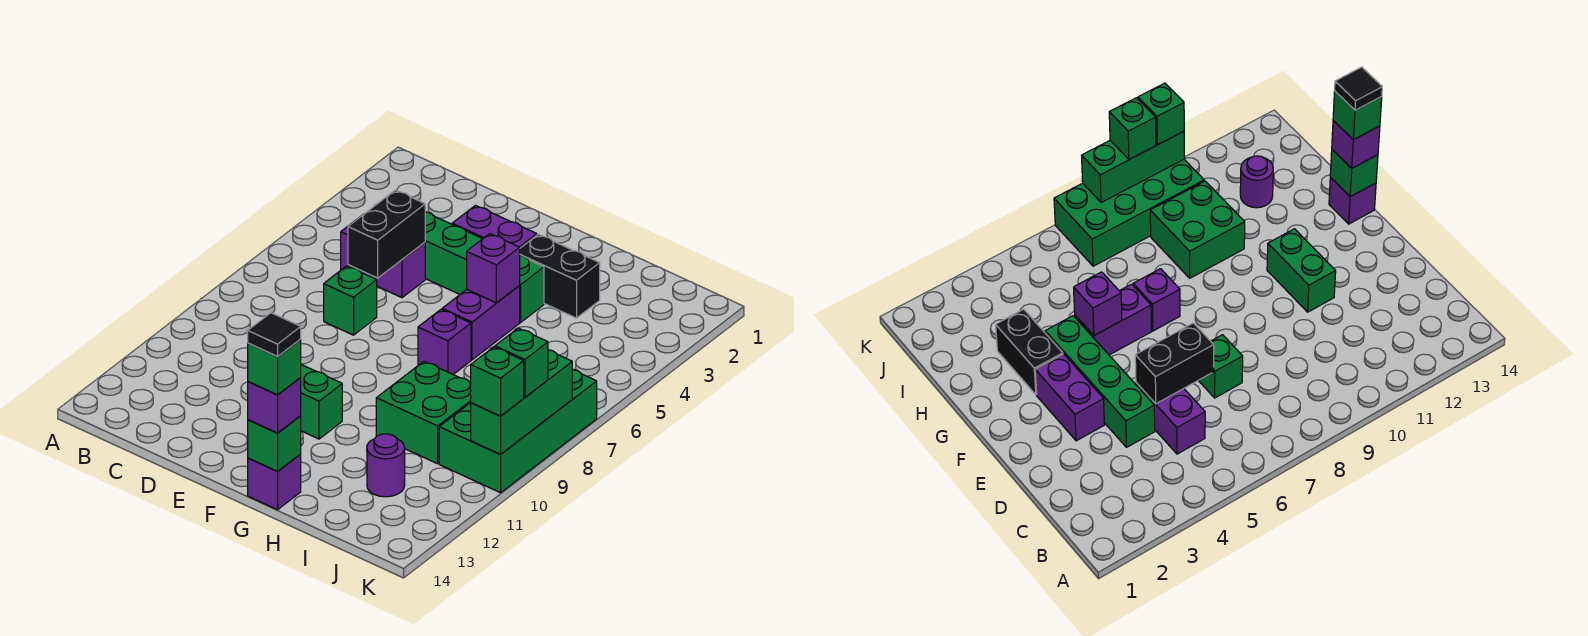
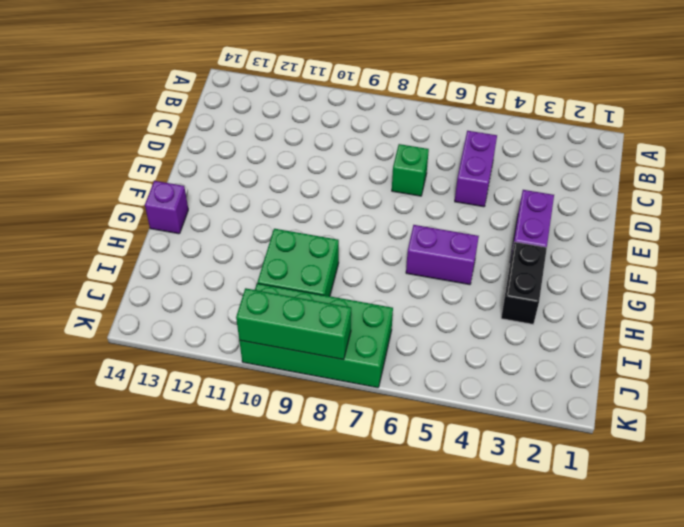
none -> green brick D4:G4 level 1
none -> green brick E11:F11 level 1
none -> purple brick G7 level 1

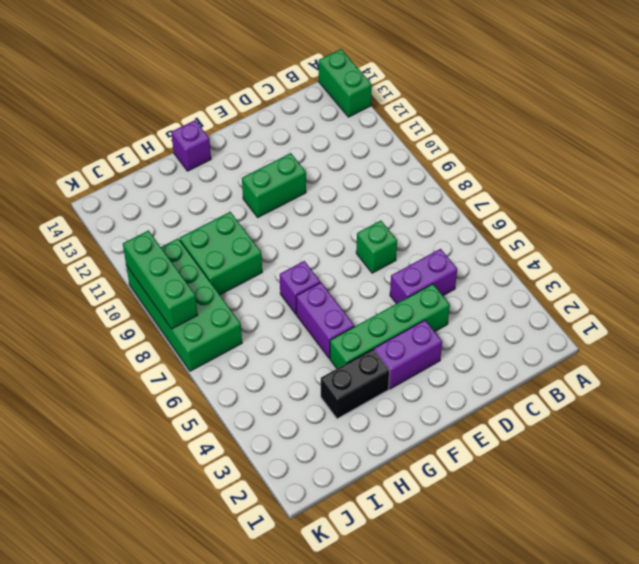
green brick A13:A14 level 1 -> none
none -> purple round brick I12 level 1
none -> black brick D5:D6 level 2
none -> purple brick G5 level 2

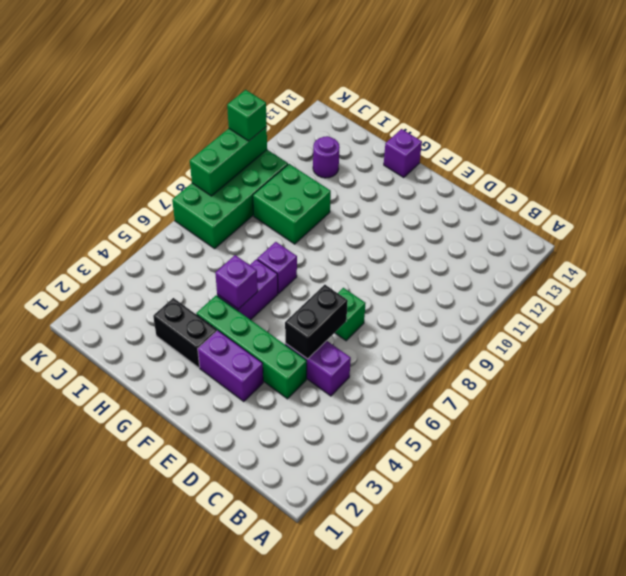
none -> green brick E11:F11 level 1
none -> green brick G14 level 2
none -> purple brick G14 level 3

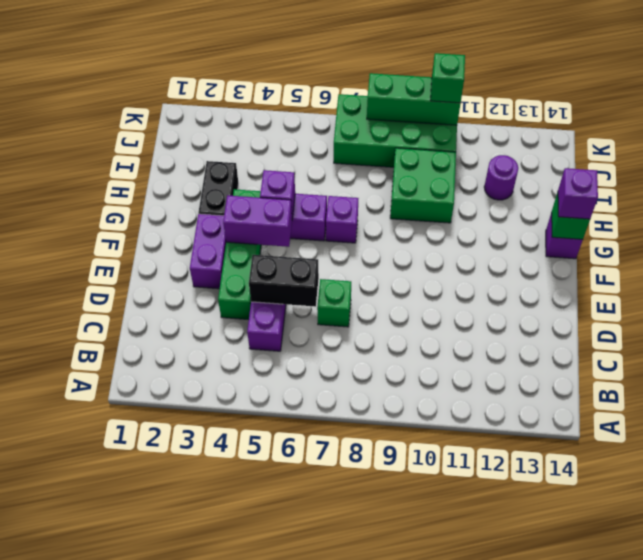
purple brick F4:F5 level 2 -> none
none -> green brick E11:F11 level 1
none -> green brick K9 level 3
none -> green brick G14 level 4

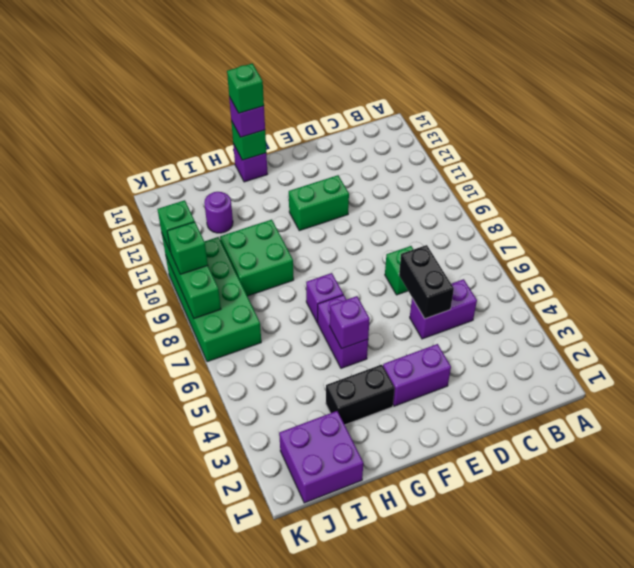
purple brick I1:J2 level 1 -> none
none -> green brick D4:G4 level 1
none -> black tile G14 level 5

